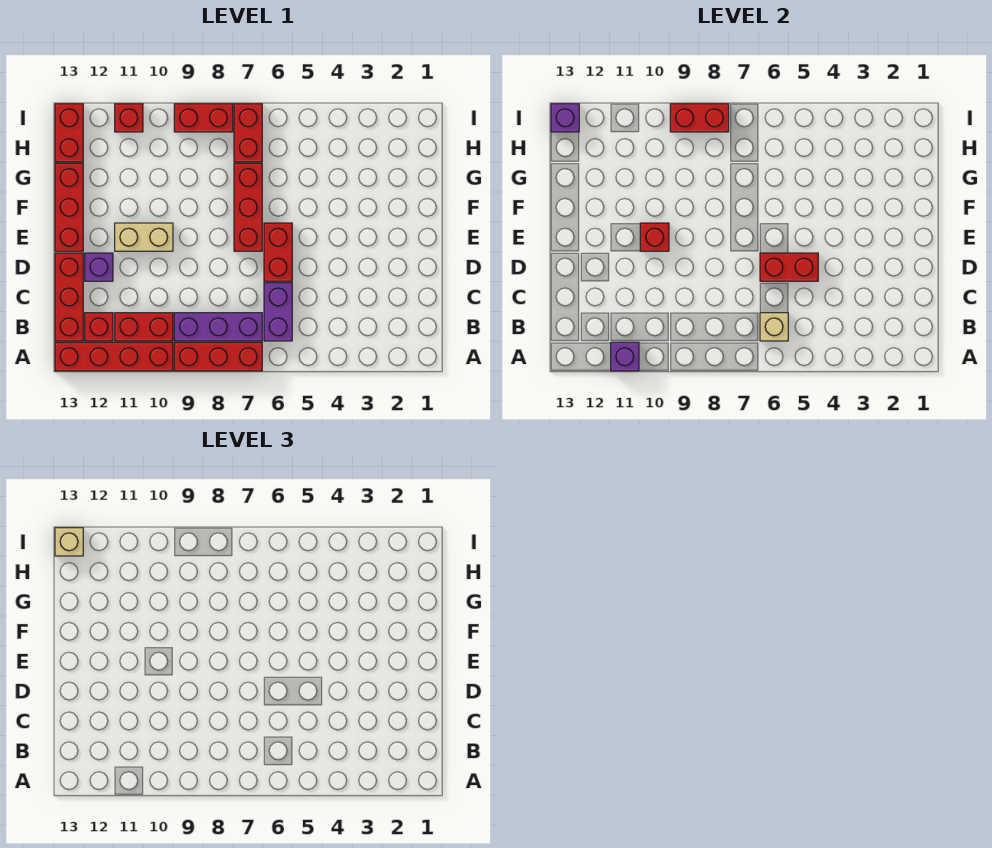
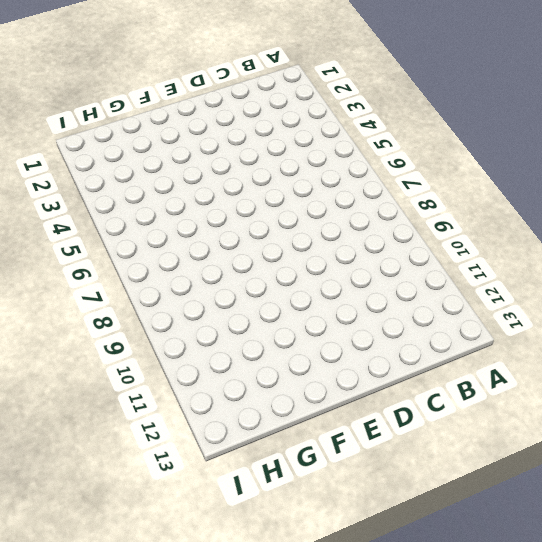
none -> red brick A7:A9 level 1
none -> red brick A10:A13 level 1
none -> purple brick B6:C6 level 1

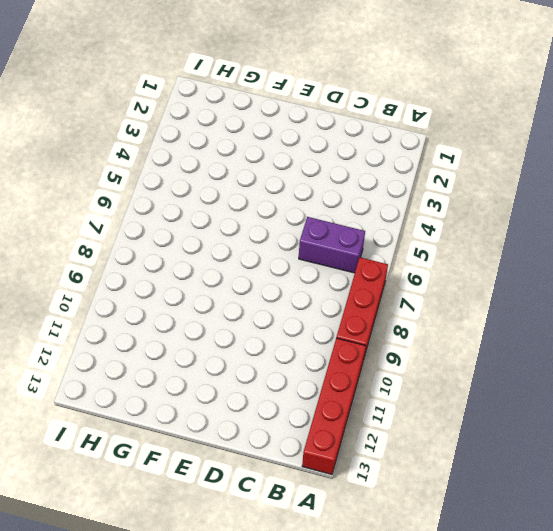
none -> purple brick B7:B9 level 1
none -> red brick B10:B11 level 1
none -> red brick B12 level 1

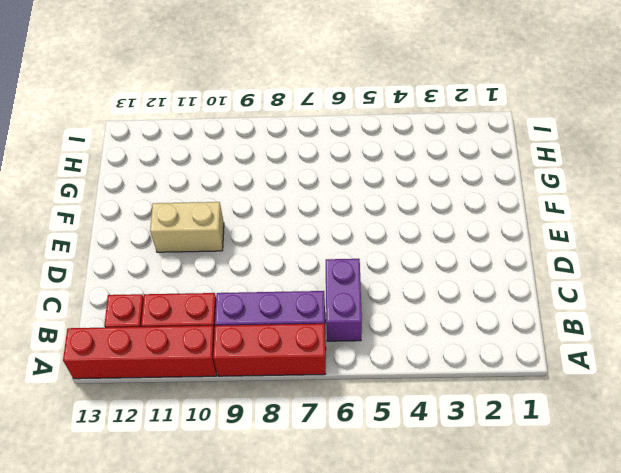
none -> red brick B13:D13 level 1
none -> red brick D6:E6 level 1
none -> purple brick D12 level 1

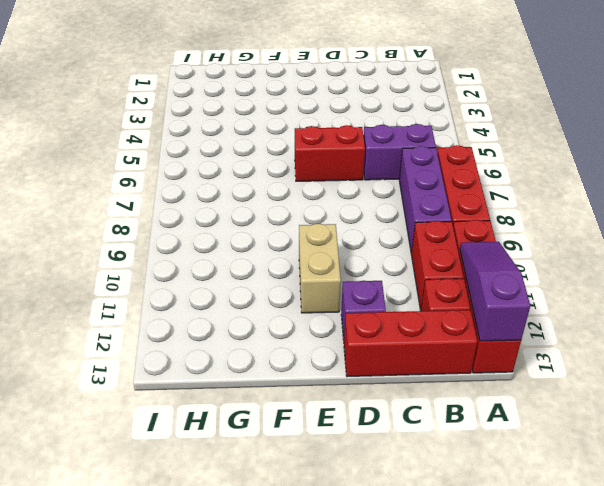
purple slope A11:A13 level 2 top 13 -> purple brick A11 level 2
none -> red brick E7:G7 level 1
none -> red brick E13:G13 level 1
none -> red brick H7:I7 level 1

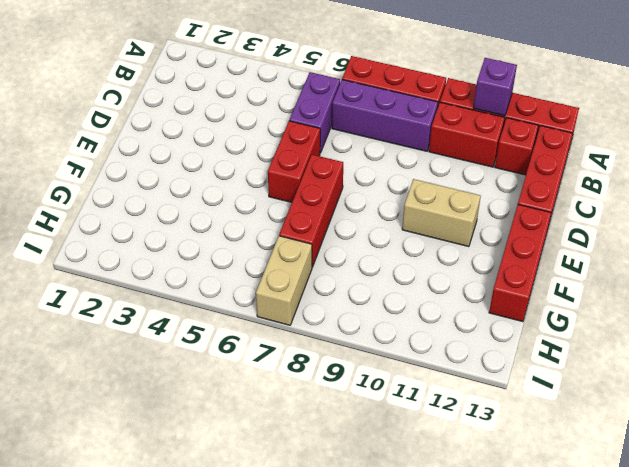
tan brick H7:I7 level 1 -> red brick H7:I7 level 1
none -> purple brick D12 level 1
none -> red brick H13:I13 level 1
none -> red brick I8:I9 level 1

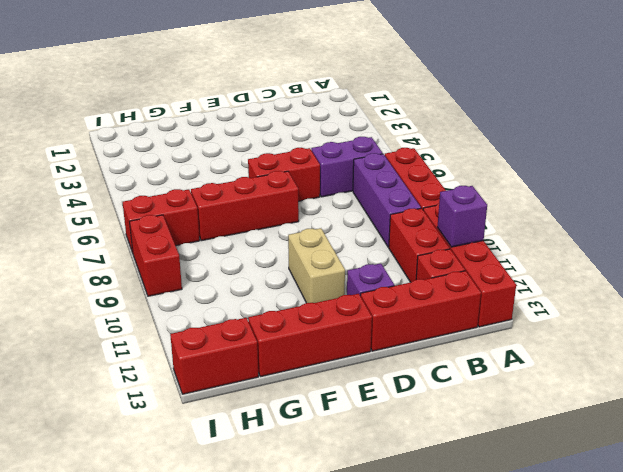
none -> red brick I11 level 1
none -> tan brick B6 level 2
none -> red brick D5:D6 level 2

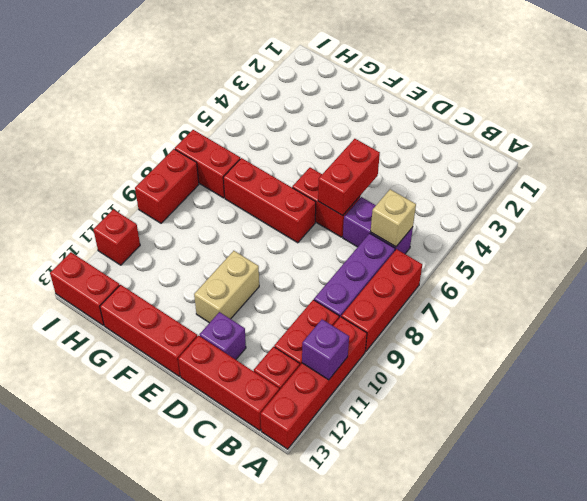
none -> red brick E10 level 2
none -> red brick I8:I9 level 2
none -> purple brick I13 level 2

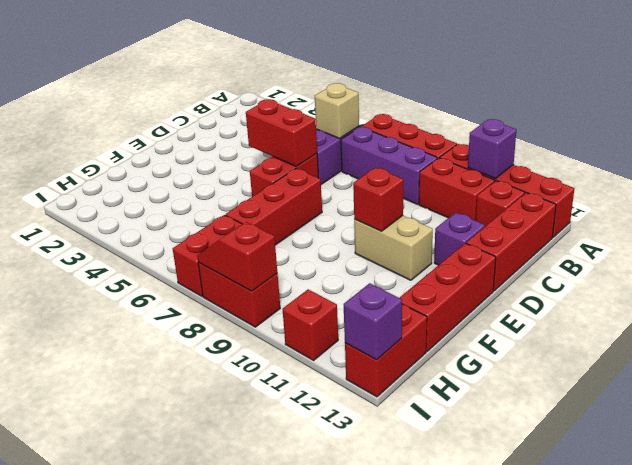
red slope I8:I9 level 2 top 9 -> red brick I8:I9 level 2
none -> tan brick I13 level 3

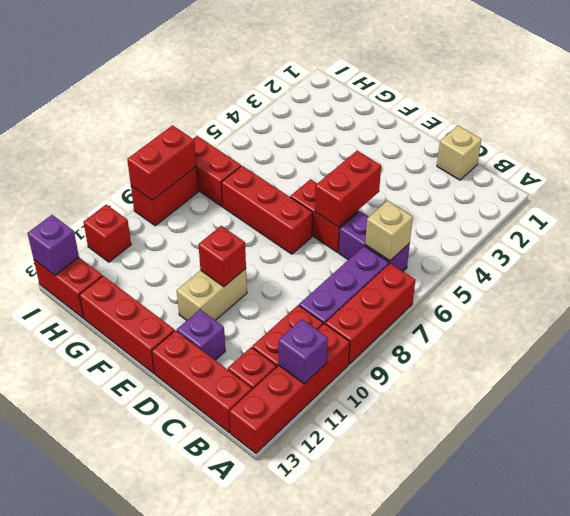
tan brick C1 level 1 -> tan brick I13 level 3

